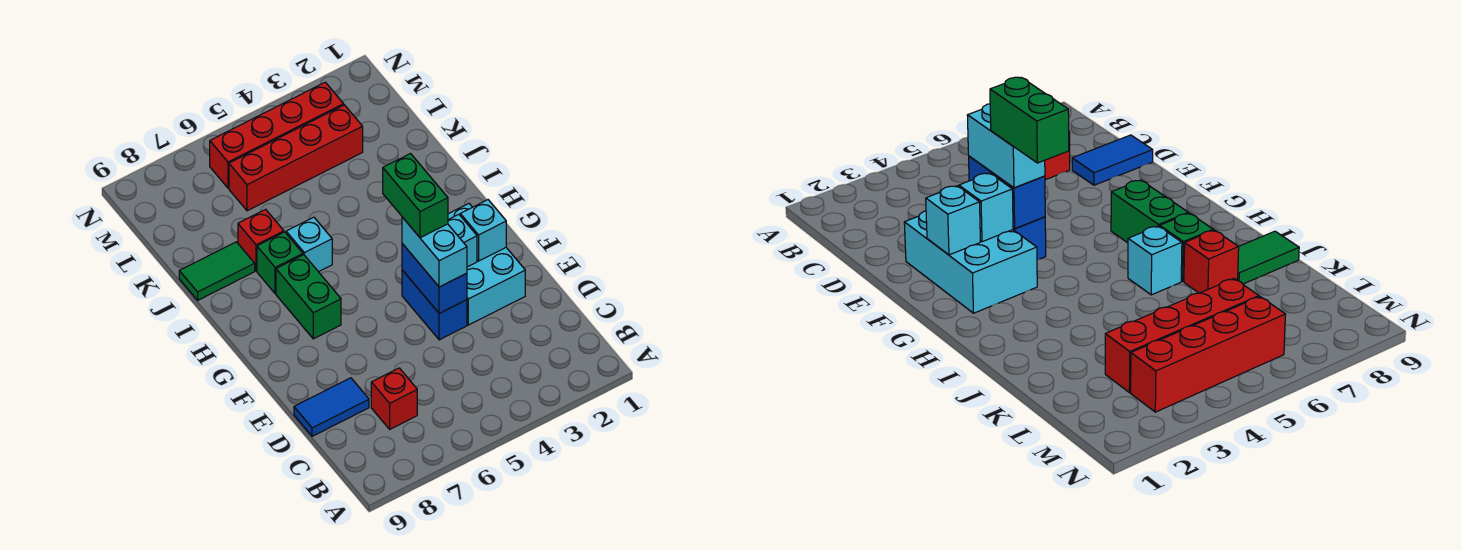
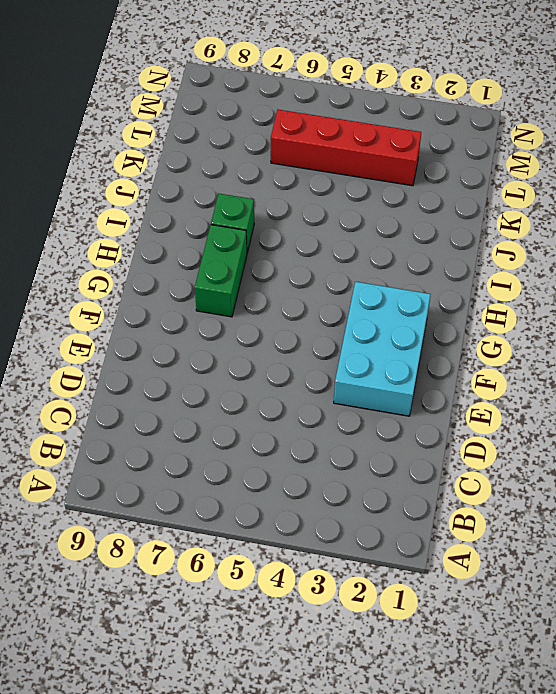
none -> red brick C7 level 1
none -> blue tile D8:D9 level 1
none -> blue brick E4:F4 level 1

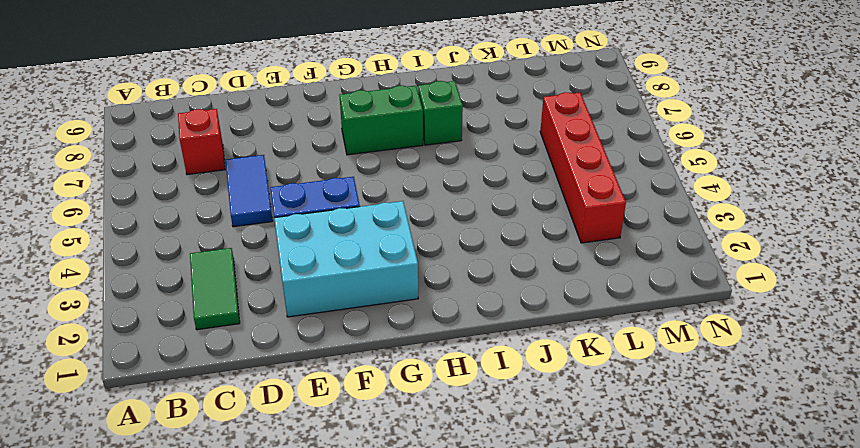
green tile C2:C3 level 1 -> green tile J8:J9 level 1
blue tile D5:D6 level 1 -> blue tile D8:D9 level 1
none -> cyan brick I6 level 1
none -> red brick J7 level 1
none -> red brick M3:M6 level 1

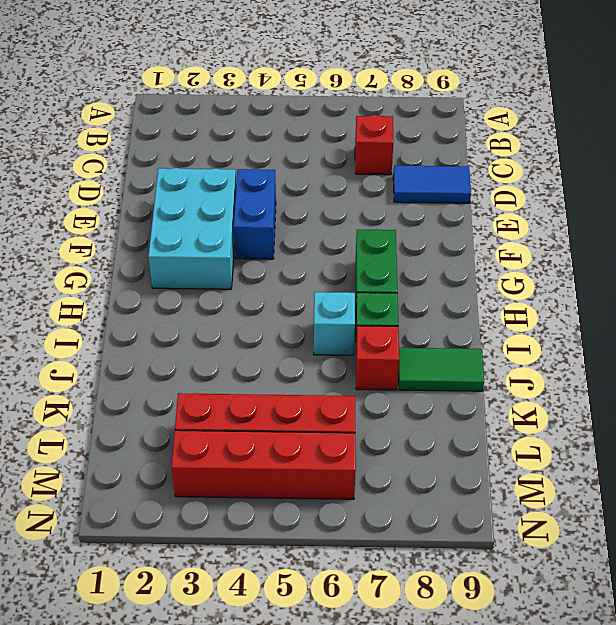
none -> blue brick E4:F4 level 2
none -> cyan brick F2 level 2
none -> cyan brick F3 level 2

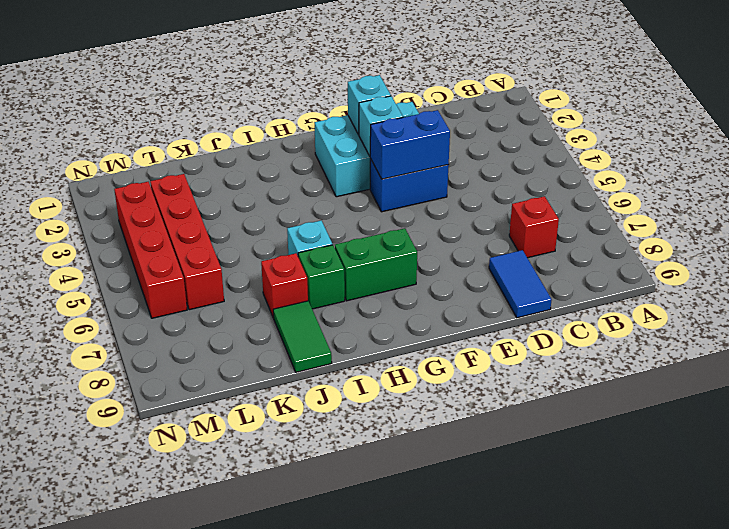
none -> cyan brick E4:F4 level 3
none -> green brick F4:G4 level 4

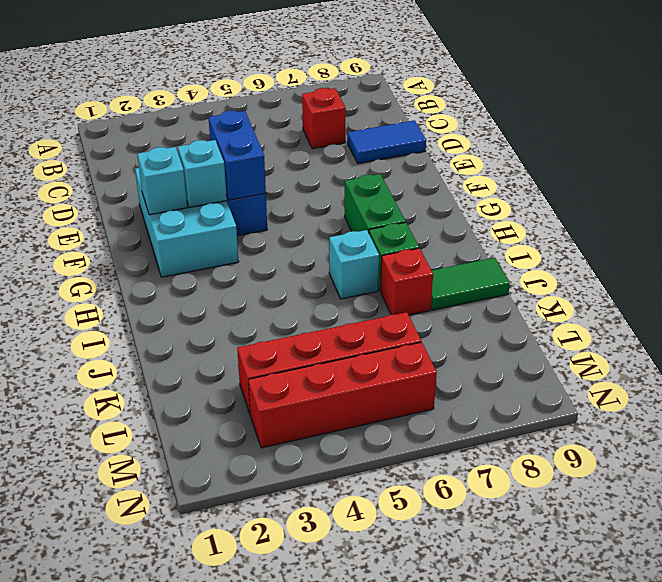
none -> cyan brick E4:F4 level 3
none -> green brick F4:G4 level 4

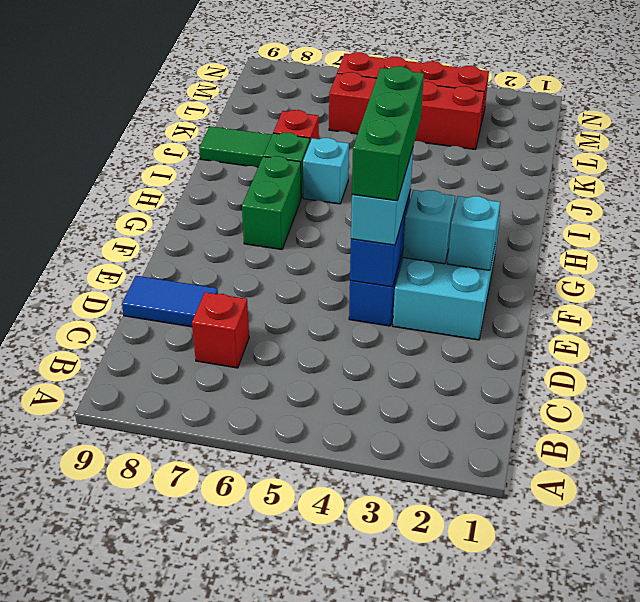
green brick E4:G4 level 4 -> green brick F4:G4 level 4

